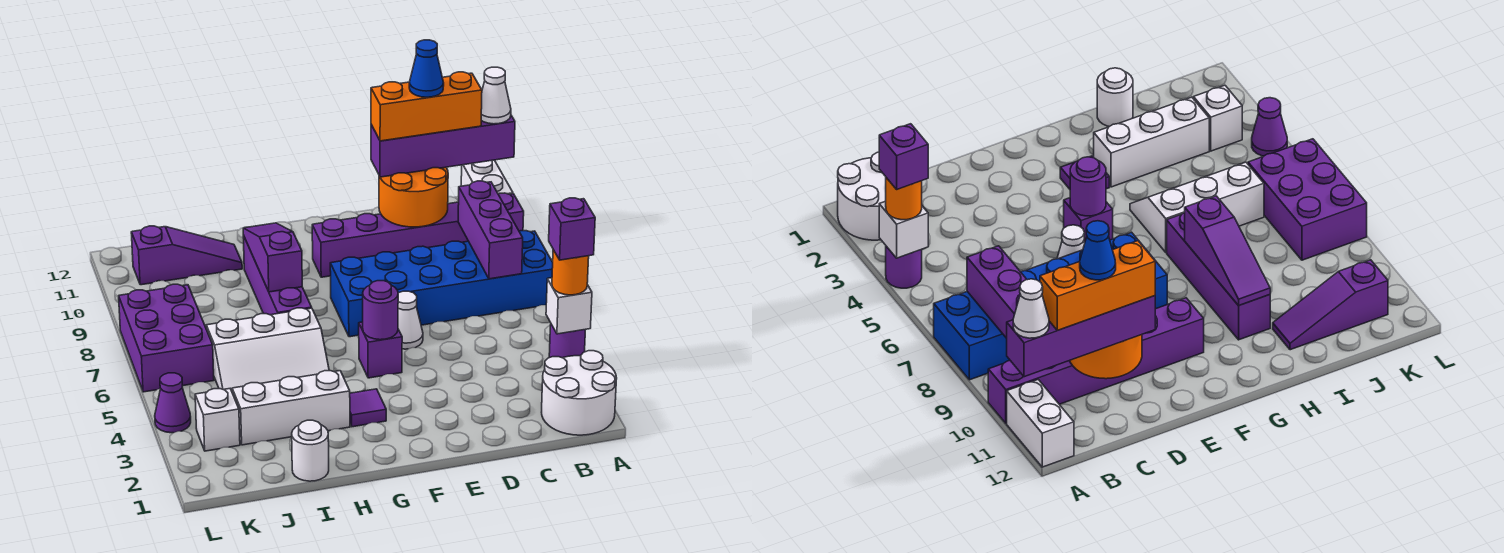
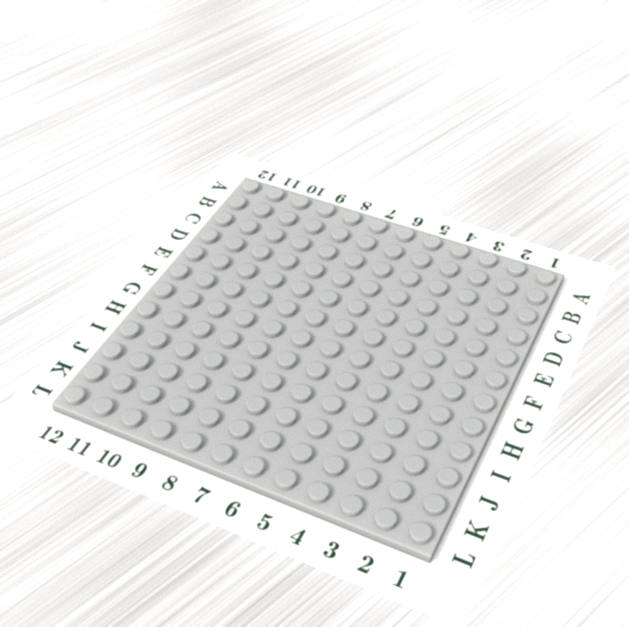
none -> white round brick A1:B2 level 1
none -> purple round brick A4 level 1
none -> blue brick A7:F8 level 1

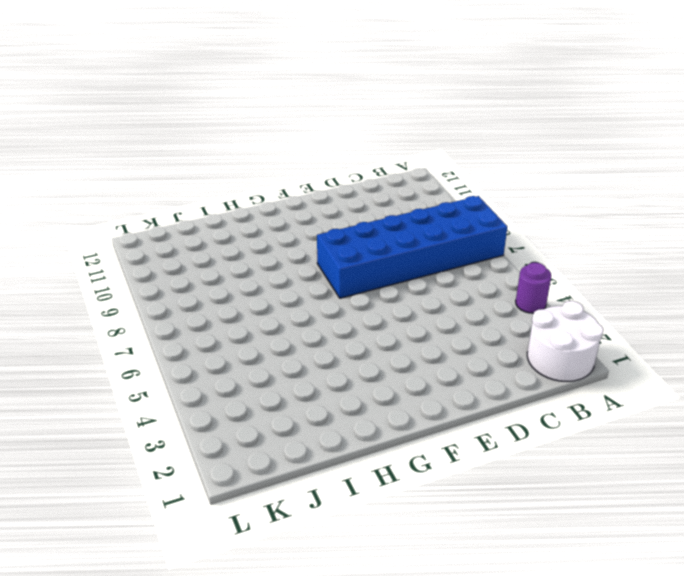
none -> purple brick A10:F10 level 1
none -> white brick A11:A12 level 1
none -> white cone E6 level 1

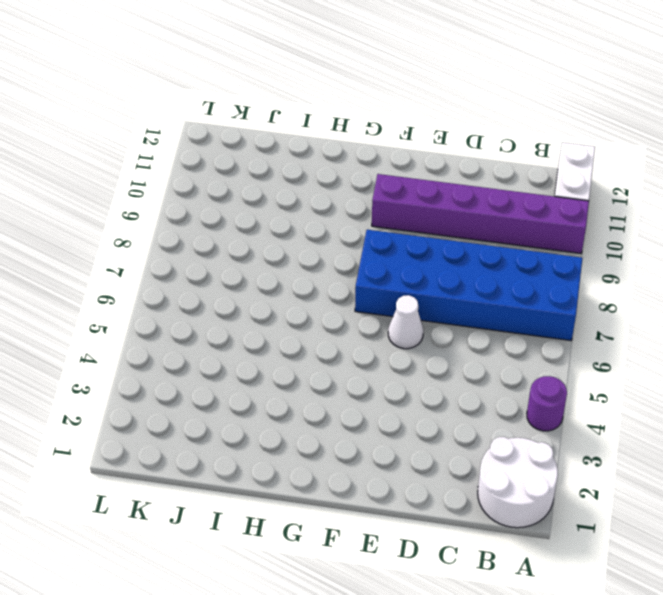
none -> purple brick F5 level 1
none -> purple tile G3 level 1
none -> white brick H3:J3 level 1

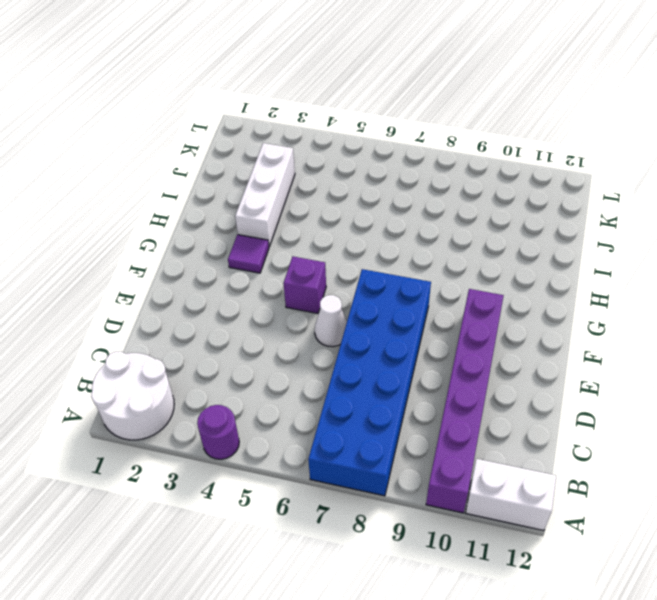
none -> white slope H5:J6 level 1 top 6
none -> purple brick H7:H10 level 1
none -> white round brick I1 level 1

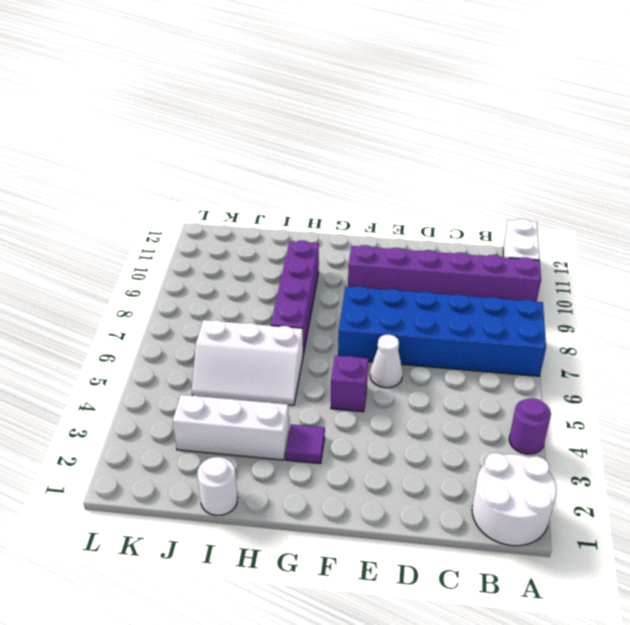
none -> purple slope I11:K11 level 1 top K
none -> white brick K3 level 1
none -> purple brick K6:L8 level 1

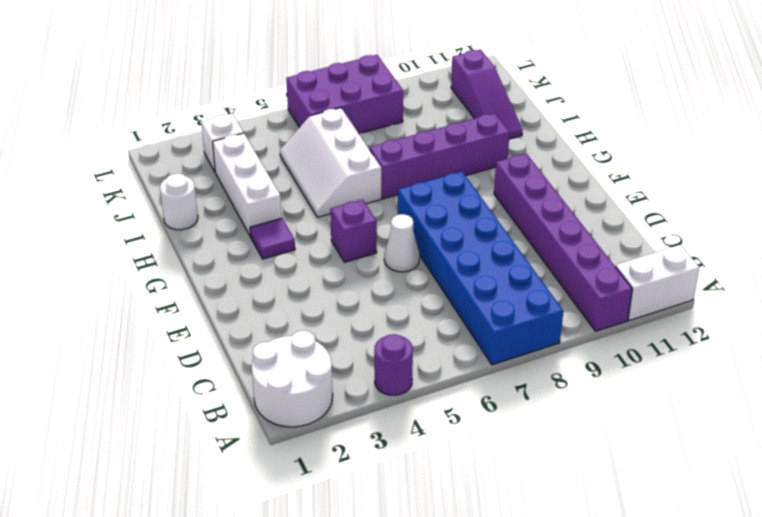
none -> purple cone L4 level 1
none -> white brick A4 level 2
none -> purple brick B7:B9 level 2

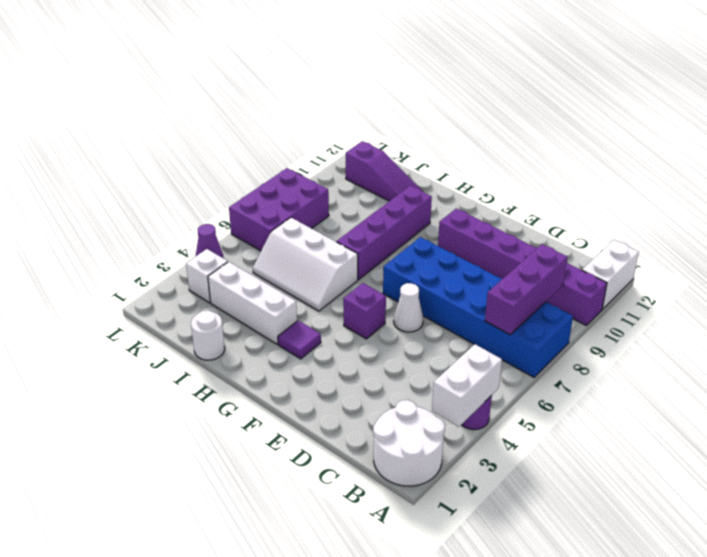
white brick A3:A4 level 2 -> white brick A4 level 2
none -> orange round brick C10:D11 level 2
none -> purple round brick F5 level 2
none -> purple slope H8:H10 level 2 top 8

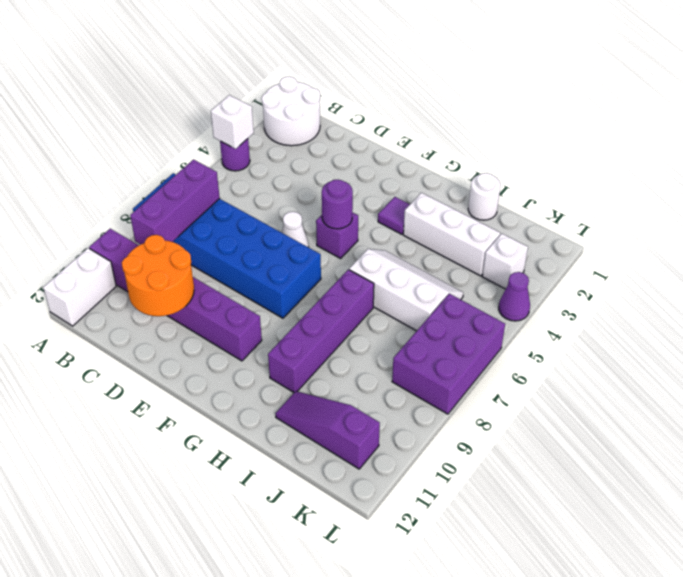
none -> purple slope H8:H10 level 2 top 8
none -> orange round brick A4 level 3
none -> purple brick A11:D11 level 3

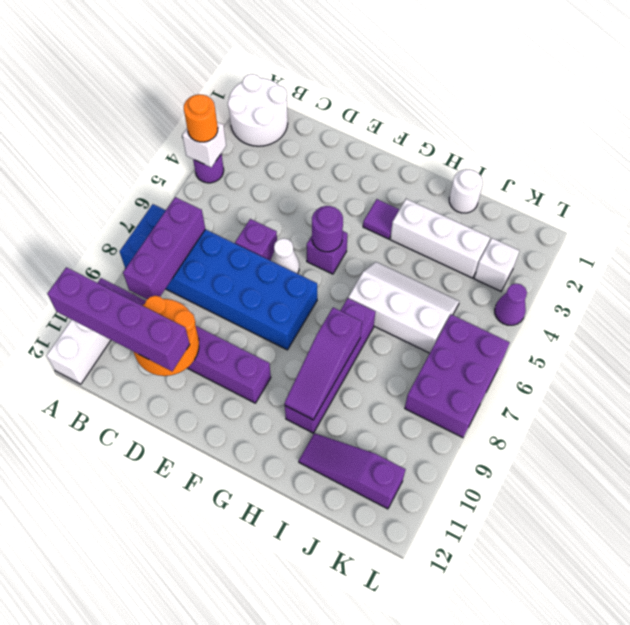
purple brick D6 level 1 -> purple brick A4 level 4
none -> white cone A11 level 4
none -> orange brick B11:D11 level 4
none -> blue cone C11 level 5

